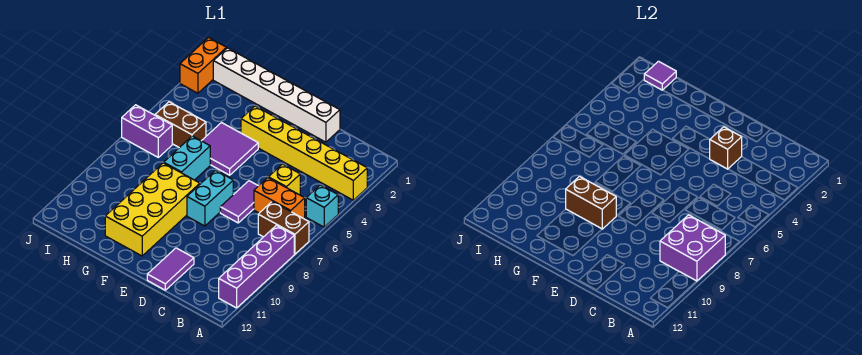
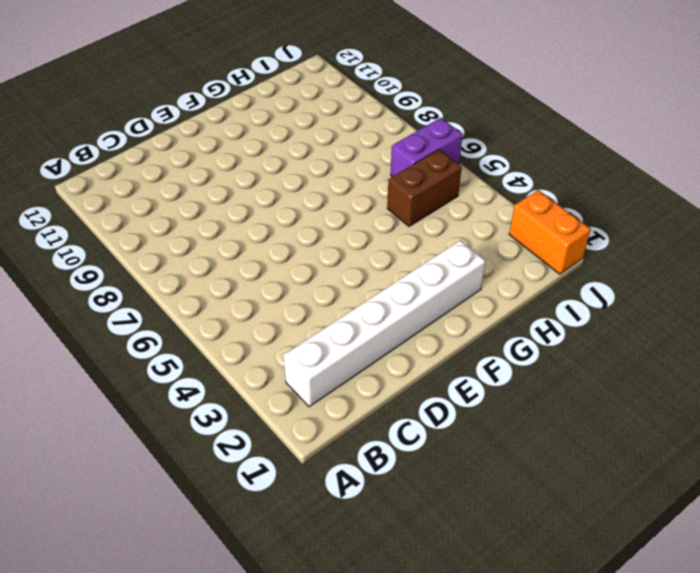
white brick B2:G2 level 1 -> white brick D1:I1 level 1
none -> yellow brick A3:F3 level 1
none -> cyan brick A5 level 1
none -> brown brick A7:B7 level 1

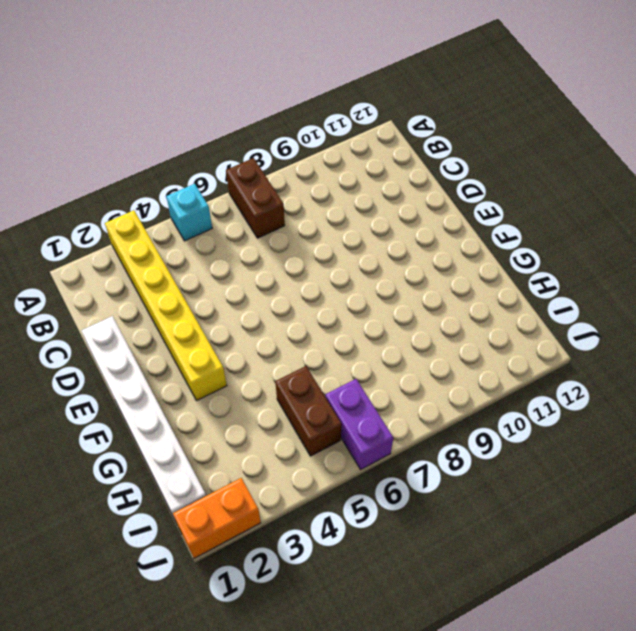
none -> purple brick A8:A11 level 1
none -> orange brick B6:C6 level 1
none -> yellow brick C5 level 1

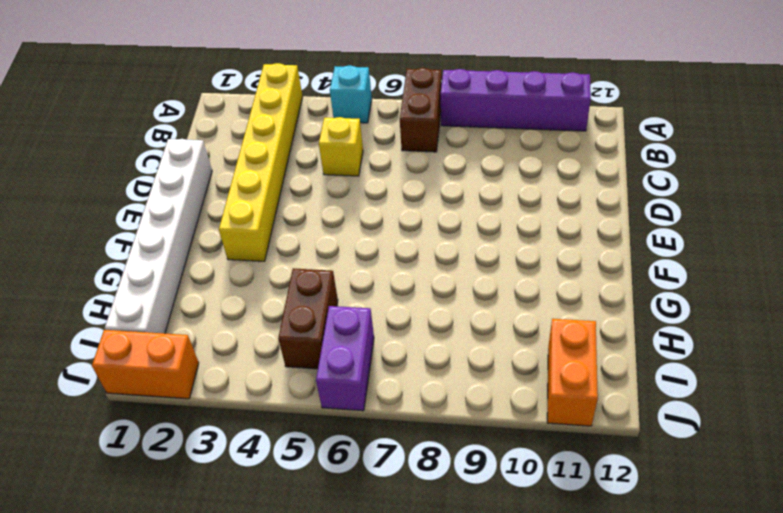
orange brick I11:J11 level 1 -> orange brick B6:C6 level 1
none -> purple tile D6:D7 level 1
none -> purple tile D11:D12 level 1
none -> cyan brick E7:E8 level 1

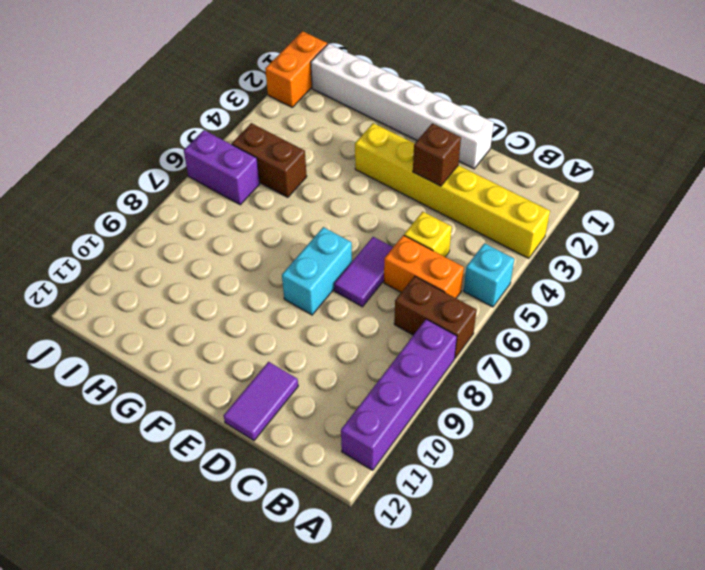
none -> purple tile F4:G5 level 1
none -> yellow brick F8:G11 level 1
none -> cyan brick G6:G7 level 1

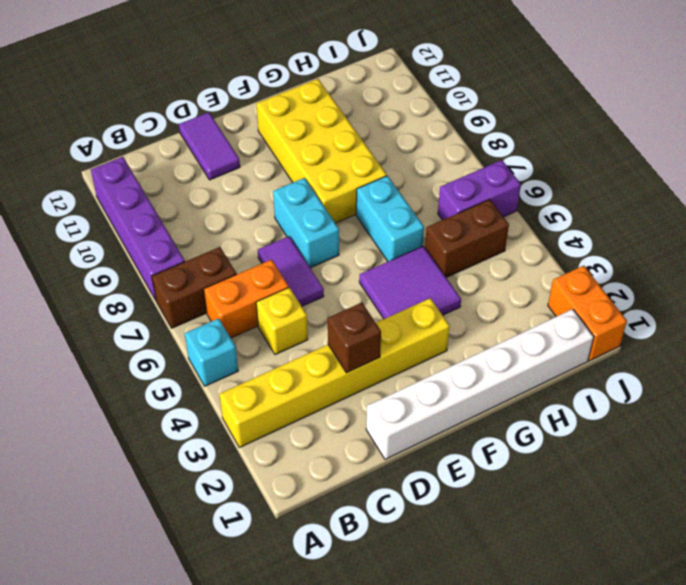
none -> purple brick A8:B9 level 2
none -> brown brick F9:G9 level 2
none -> purple tile I1 level 2

